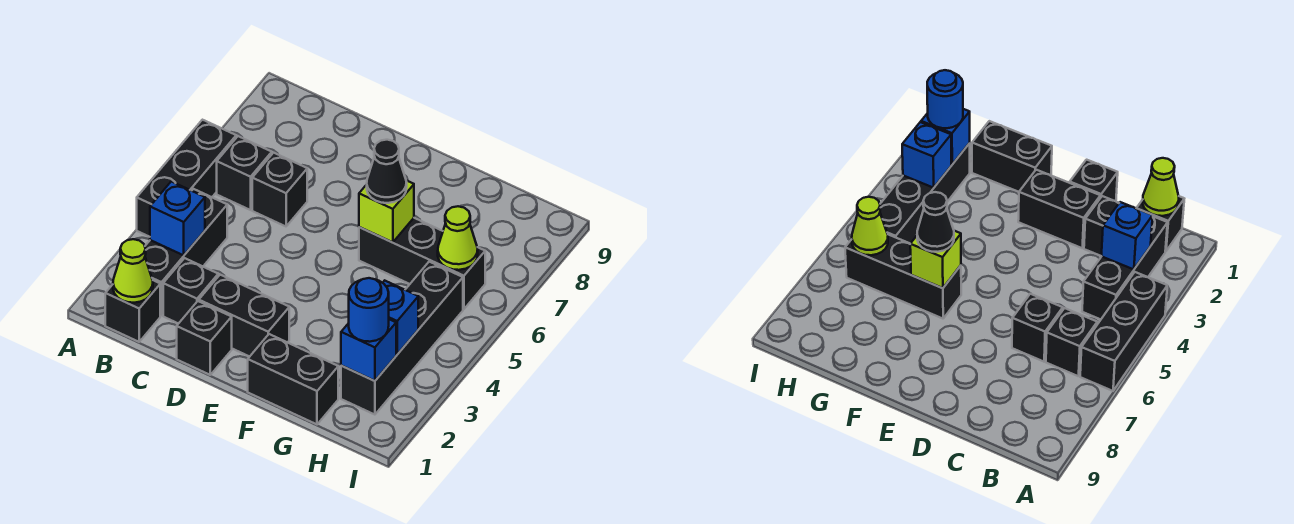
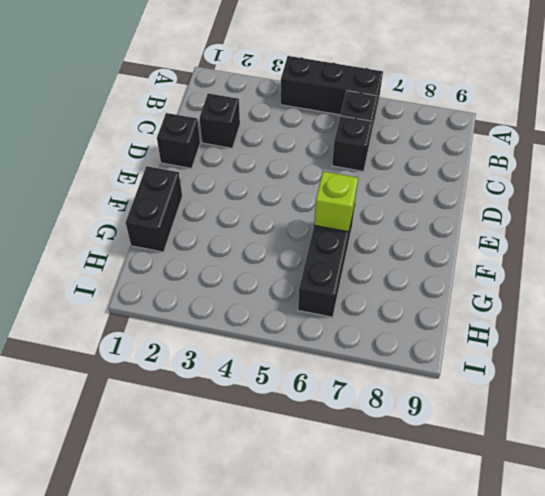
none -> black brick B1 level 1
none -> black brick B2:B4 level 1
none -> black brick D2:E2 level 1

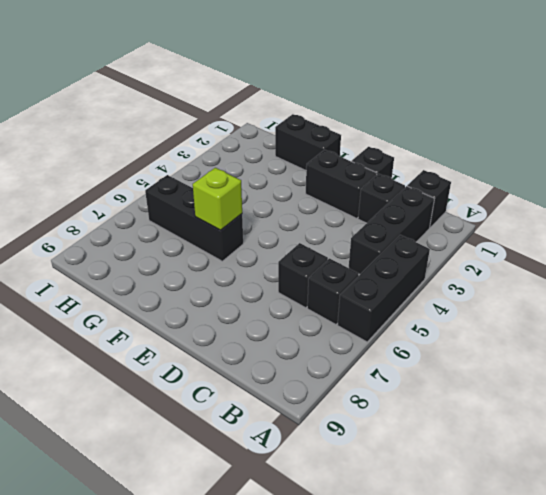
none -> black brick H2:H5 level 1
none -> lime cone B1 level 2
none -> blue brick B3 level 2

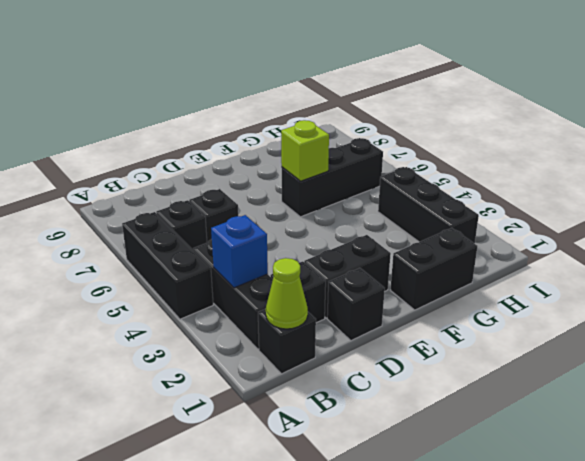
black brick H2:H4 level 1 -> black brick H2:H5 level 1
none -> blue brick H2 level 2
none -> blue brick H3 level 2
none -> lime cone H6 level 2

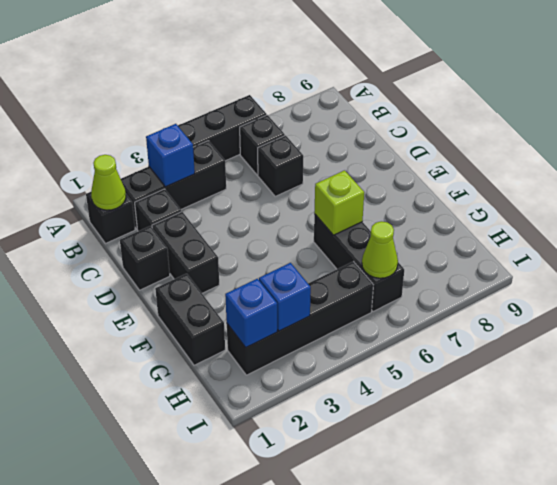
none -> black cone F6 level 3
none -> blue round brick H2 level 3

